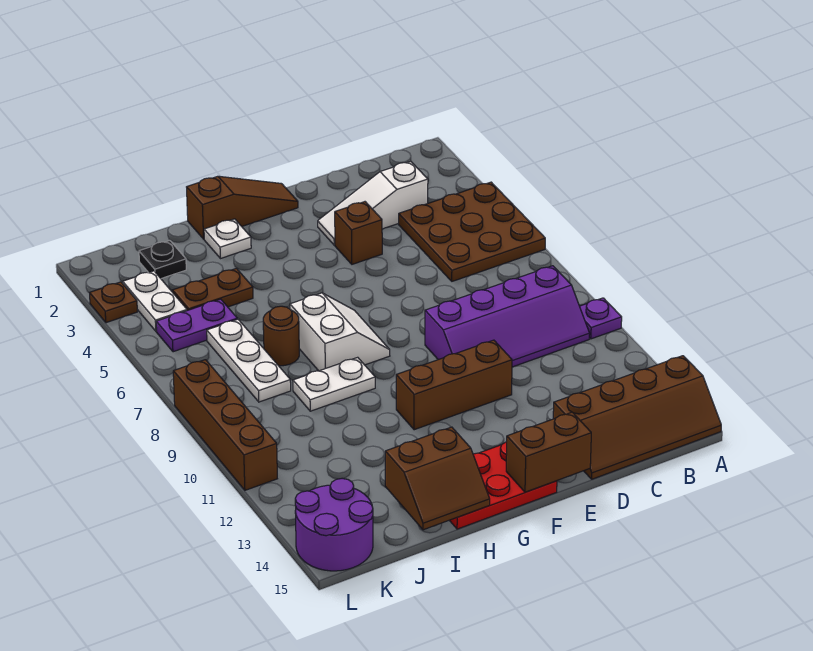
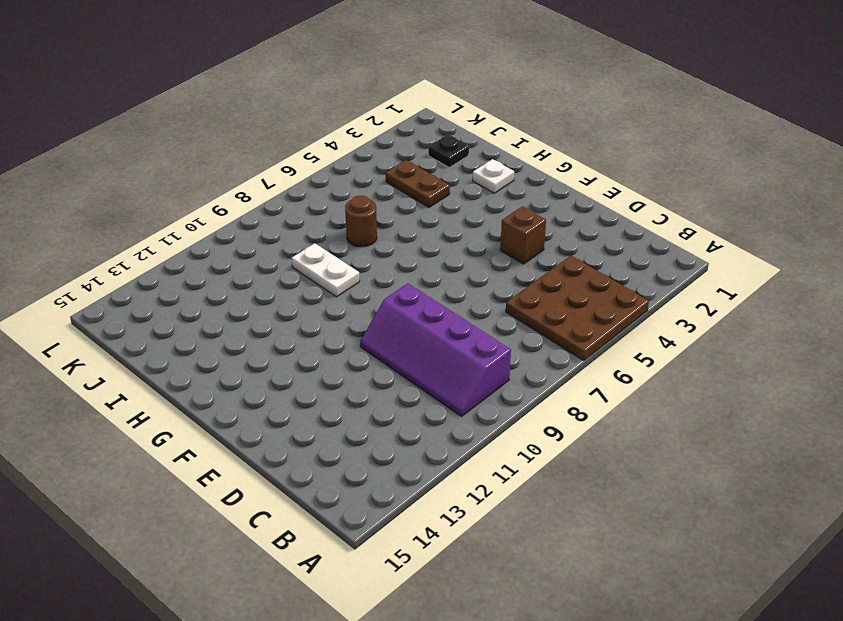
none -> purple plate A10 level 1
none -> brown slope A14:D15 level 1 top 14
none -> white slope C3:E3 level 1 top C

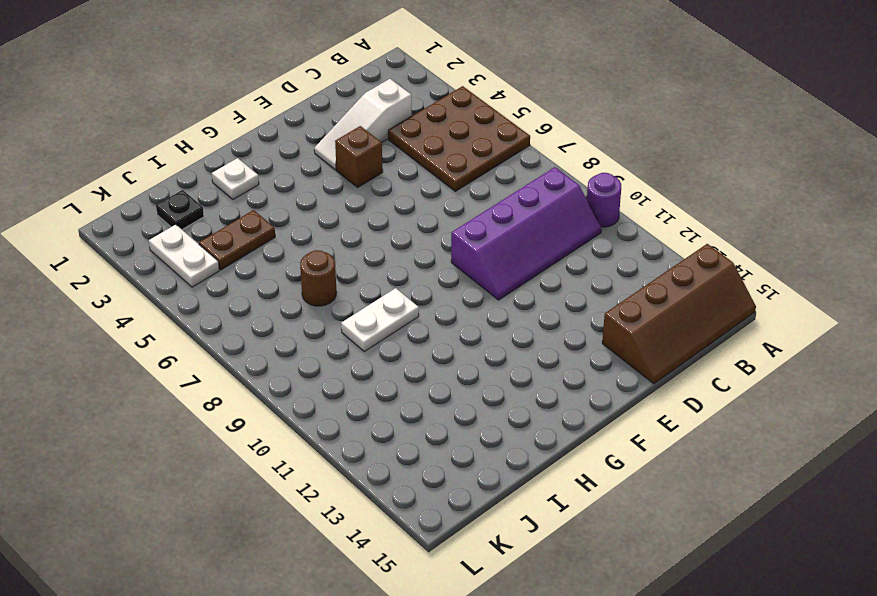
purple round brick A10 level 1 -> purple plate A10 level 1
none -> brown brick E11:G11 level 1
none -> brown slope F1:H1 level 1 top H
none -> red plate F14:H15 level 1

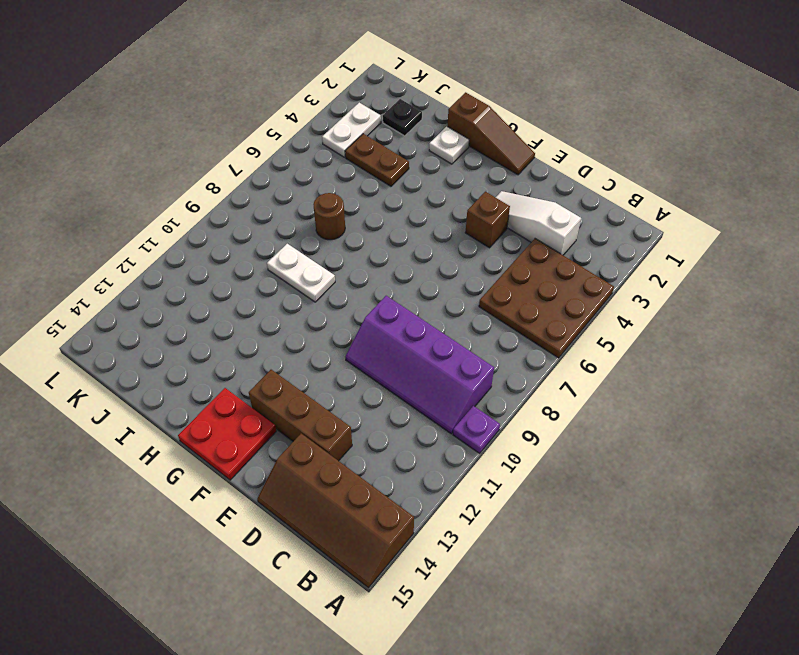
brown brick D13:F13 level 1 -> brown brick E11:G11 level 1
red plate F14:G15 level 1 -> red plate F14:H15 level 1
none -> white slope G7:H8 level 1 top H
none -> purple plate J5:K5 level 1
none -> white plate J6:J8 level 1

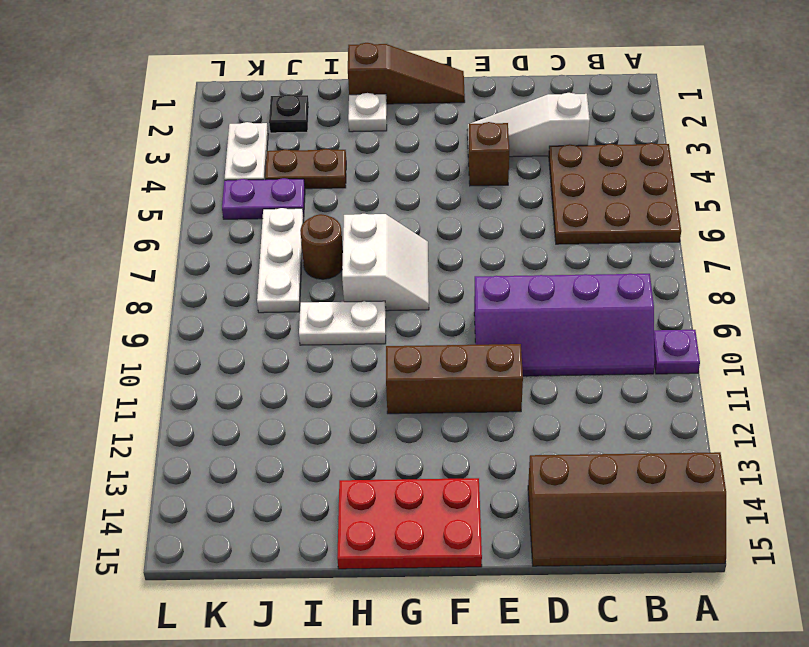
none -> purple round brick K14:L15 level 1
none -> brown plate L3 level 1
none -> brown brick L8:L11 level 1

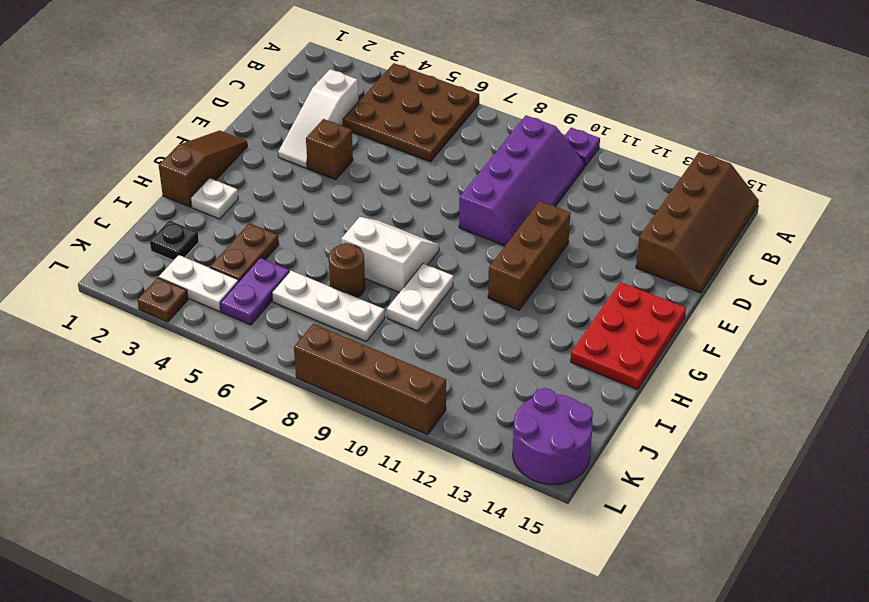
none -> brown brick E15:F15 level 2
none -> brown slope H14:I15 level 2 top 14

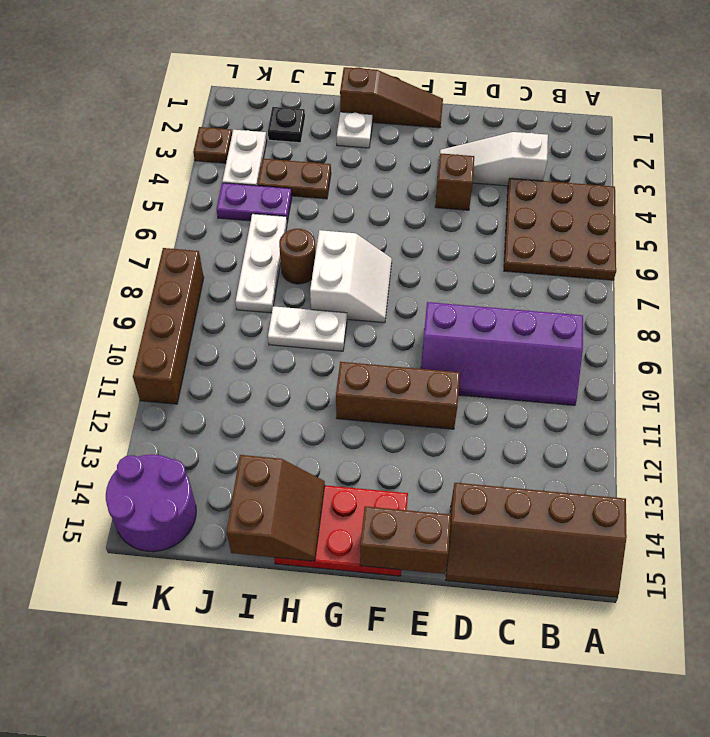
brown slope H14:I15 level 2 top I -> brown slope H14:I15 level 2 top 14
none -> purple plate A10 level 1

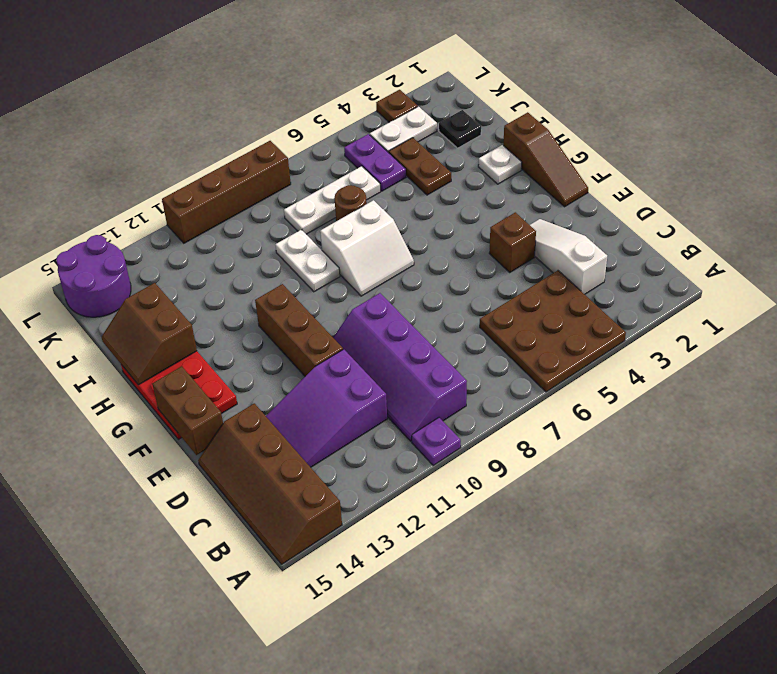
purple slope C11:D13 level 1 top 11 -> none

